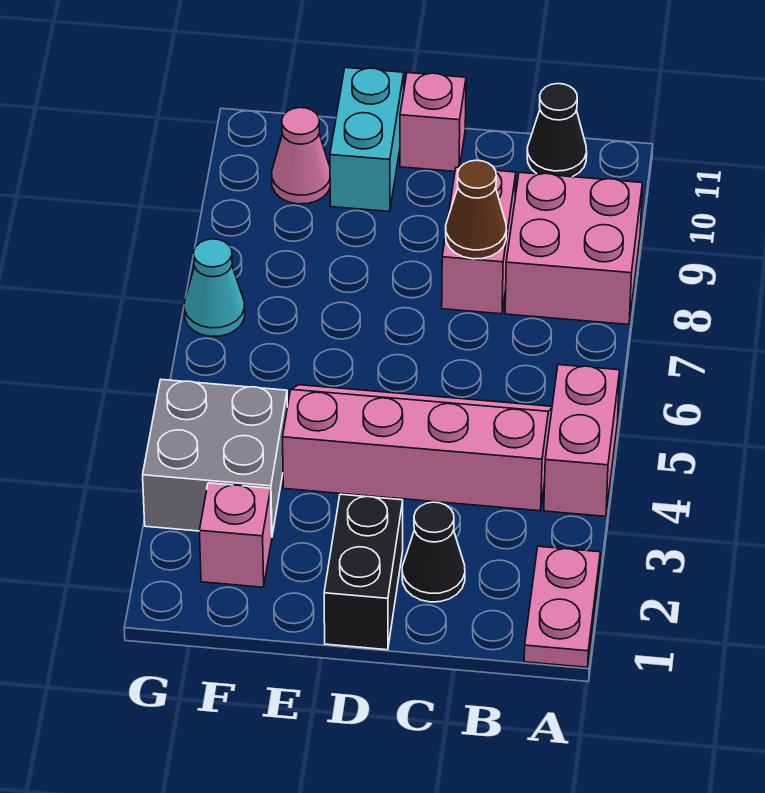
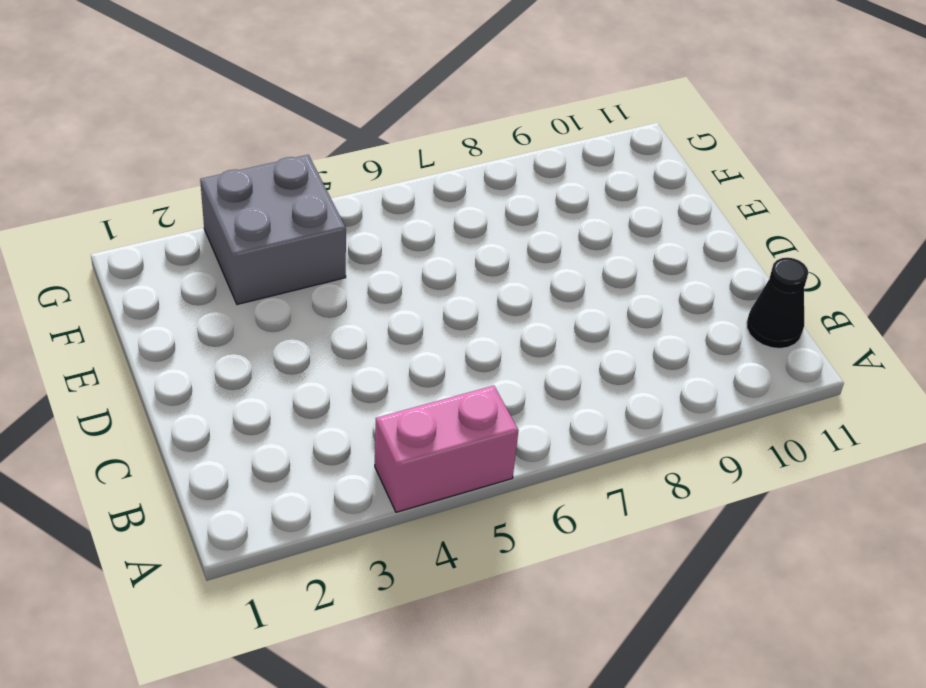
none -> pink plate A1:A2 level 1
none -> pink brick A8:B9 level 1
none -> pink slope B4:E5 level 1 top 4

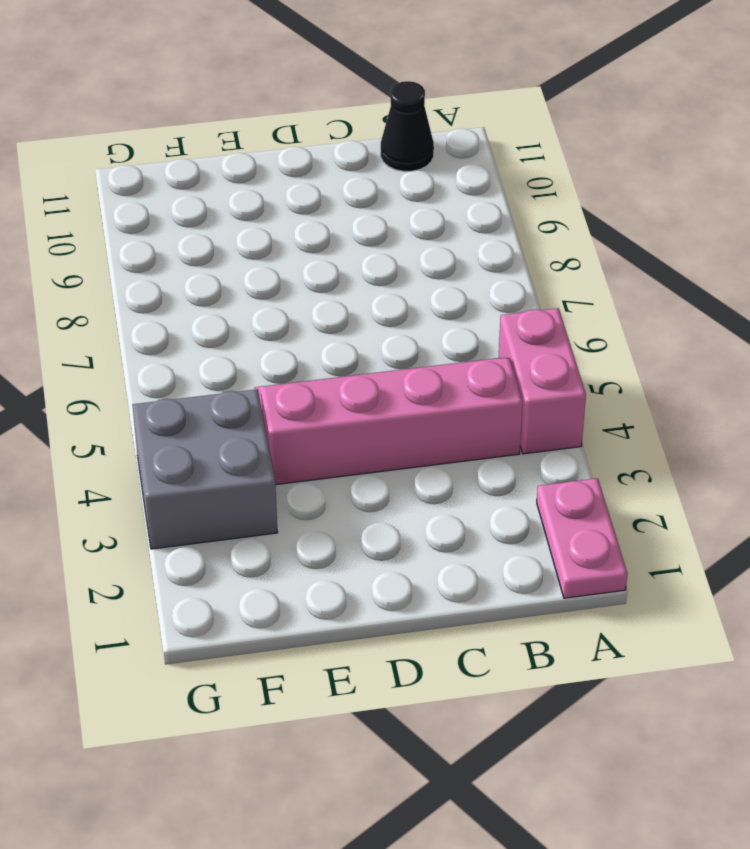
none -> pink brick A8:B9 level 1
none -> black cone C2 level 1
none -> pink brick C8:C9 level 1

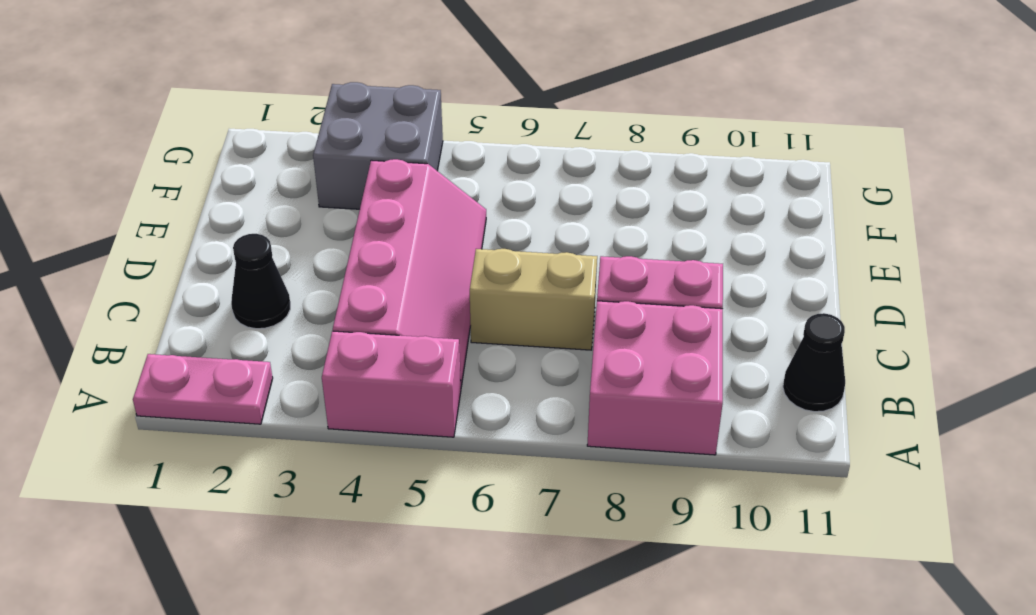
tan brick C6:C7 level 1 -> none
none -> black brick D1:D2 level 1
none -> pink brick D11 level 1
none -> cyan brick E10:E11 level 1

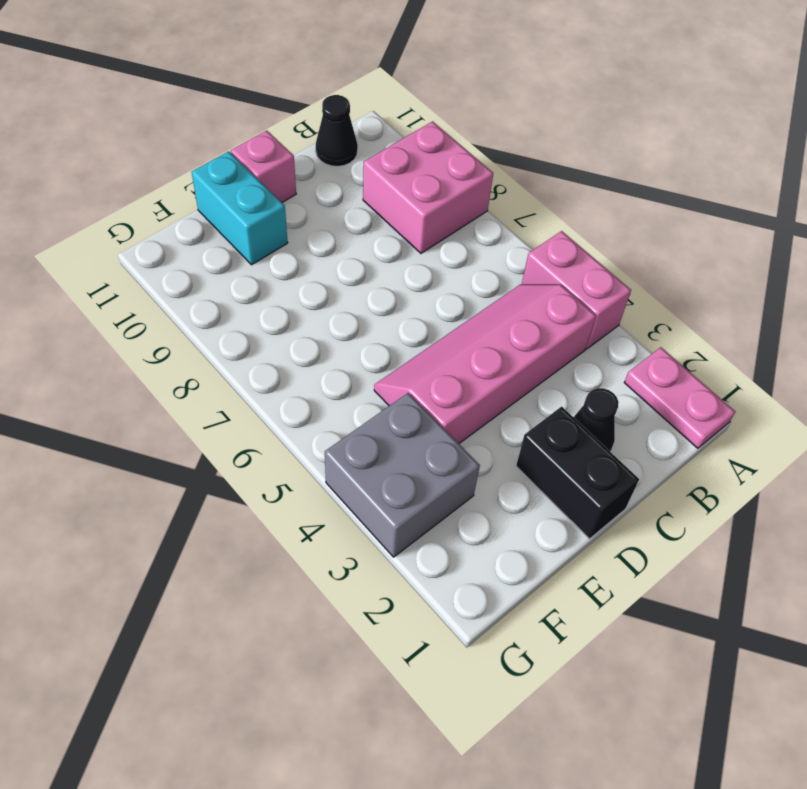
none -> pink brick C8:C9 level 1
none -> pink brick F2 level 1
none -> pink cone F10 level 1

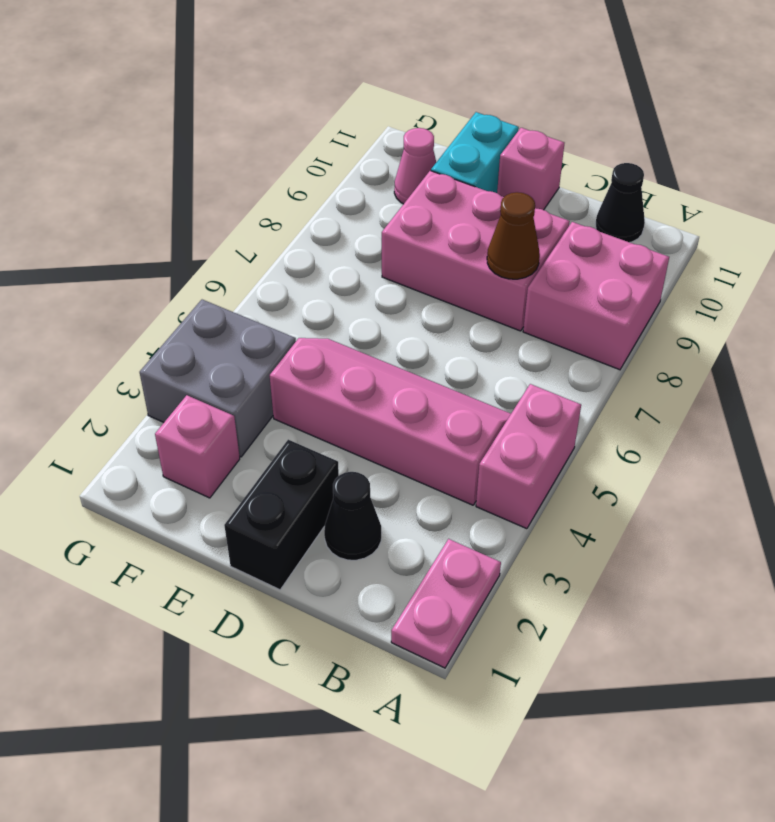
pink brick C8:E9 level 1 -> pink brick C8:C9 level 1
none -> cyan cone G7 level 1

